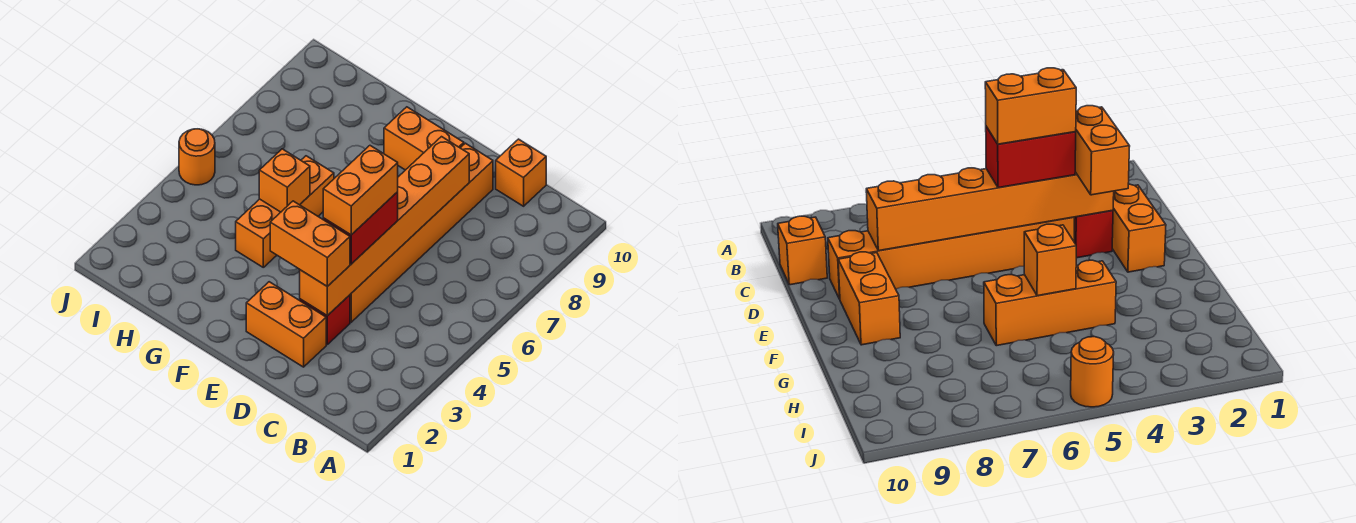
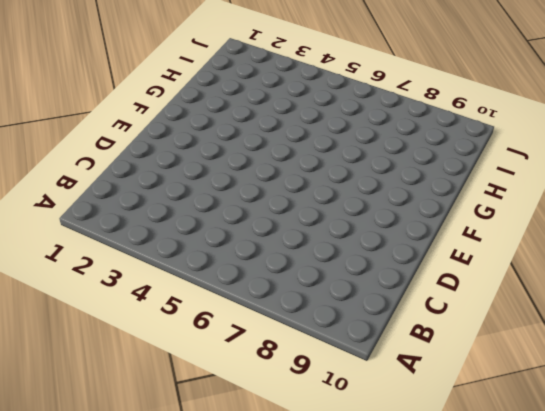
none -> orange brick C10 level 1
none -> orange brick D2:E2 level 1
none -> red brick D3 level 1

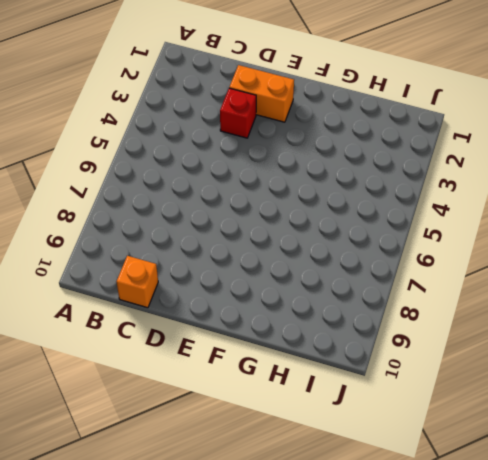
none -> orange brick D4:D9 level 1
none -> orange brick E9:F9 level 1
none -> orange brick G4:G6 level 1

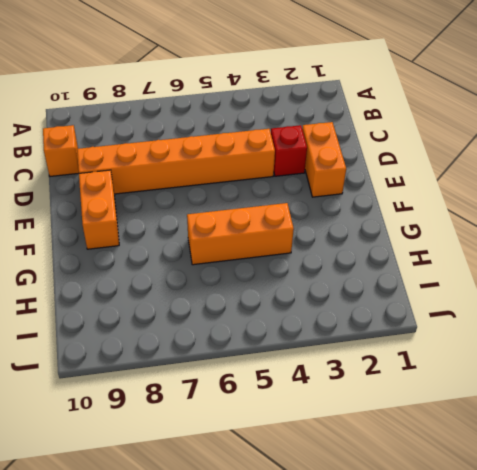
none -> orange round brick J5 level 1
none -> orange brick D3:D8 level 2
none -> orange brick G5 level 2

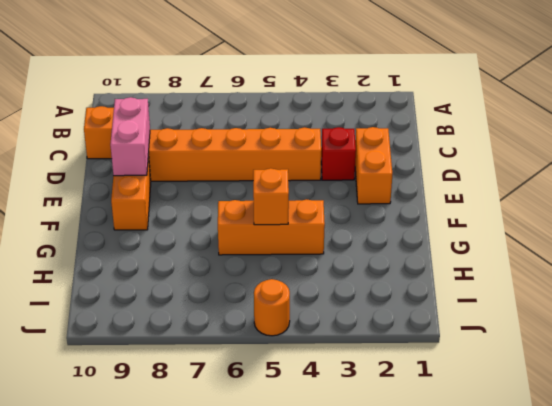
pink brick D9:E9 level 2 -> none
none -> orange brick D3:D8 level 2
none -> orange brick D3:E3 level 3
none -> red brick D4:D5 level 3

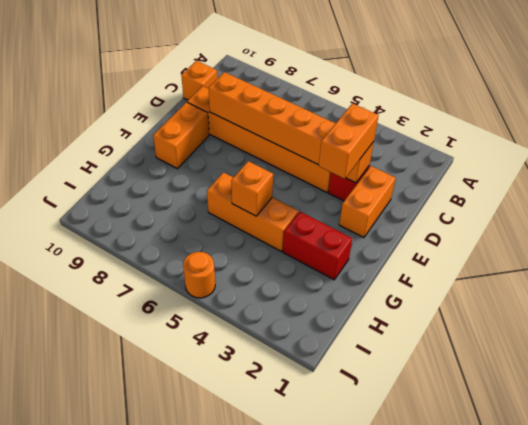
red brick G2:G3 level 1 -> red brick D4:D5 level 3
none -> orange brick D4:D5 level 4

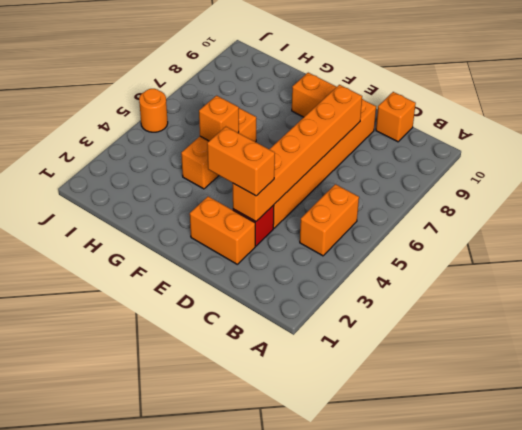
orange brick B4:B5 level 1 -> orange brick D4:D5 level 4
none -> red brick D4:D5 level 3

